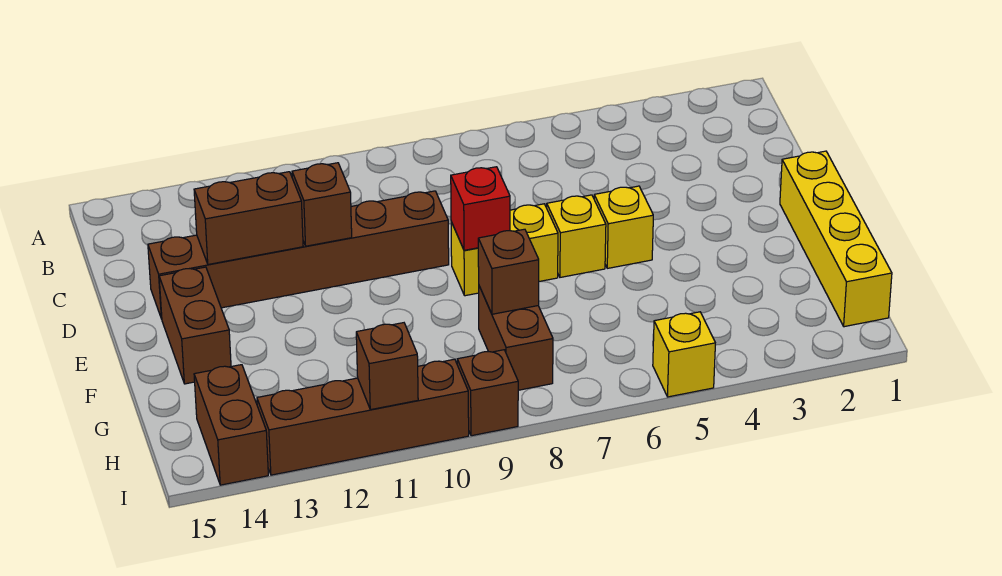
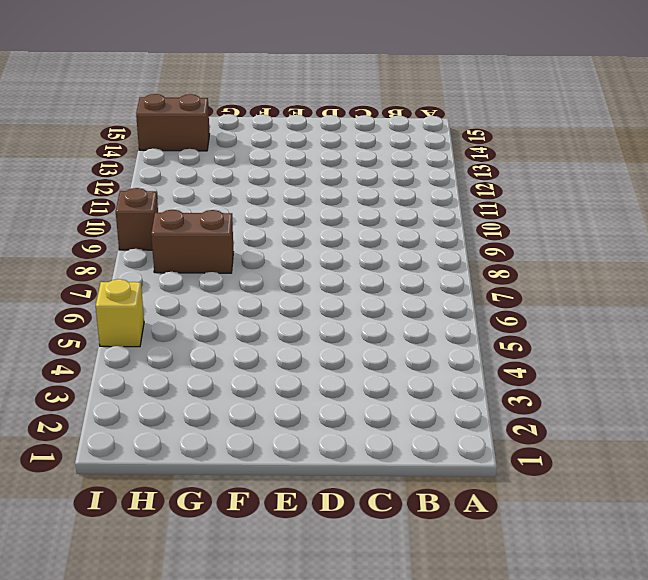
none -> brown brick D9:D14 level 1
none -> yellow brick E1:H1 level 1
none -> yellow brick E5 level 1

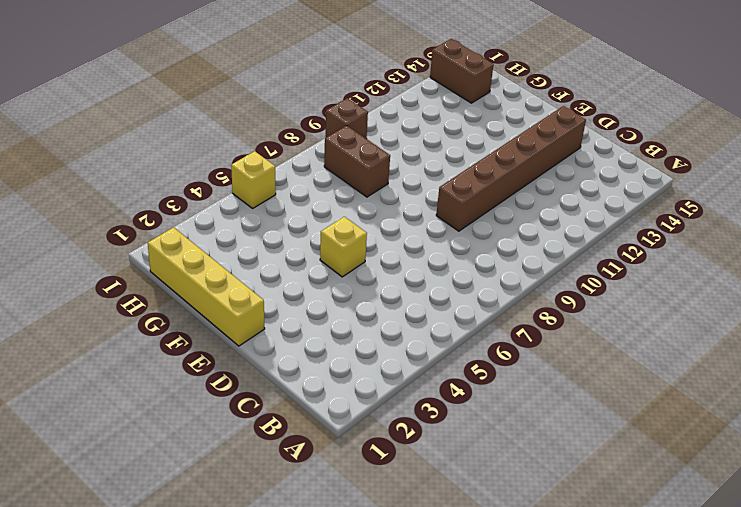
none -> yellow brick E6 level 1
none -> yellow brick E7:E8 level 1
none -> brown brick E14:F14 level 1

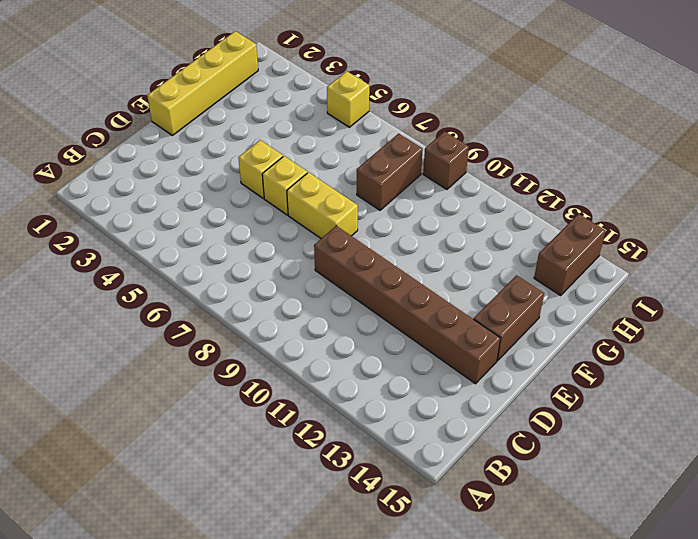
none -> brown brick I10:I13 level 1
none -> brown brick D11 level 2
none -> brown brick D12:D13 level 2

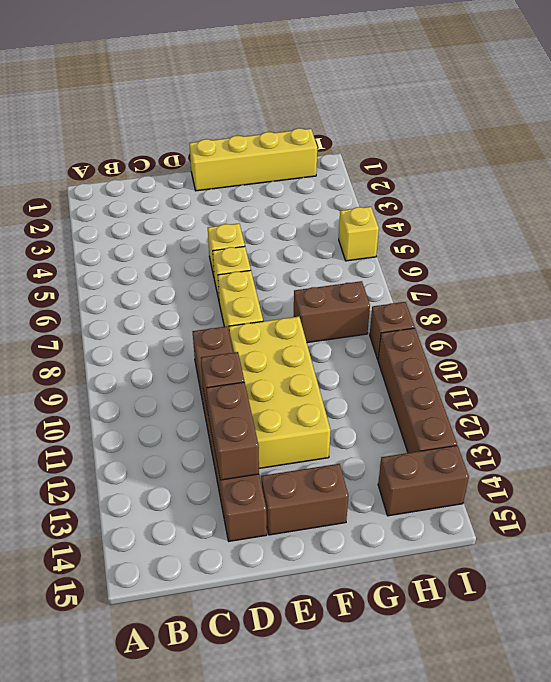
yellow brick E9:F12 level 1 -> none
none -> red brick E8 level 2
none -> brown brick G8 level 2
none -> brown brick I11 level 2

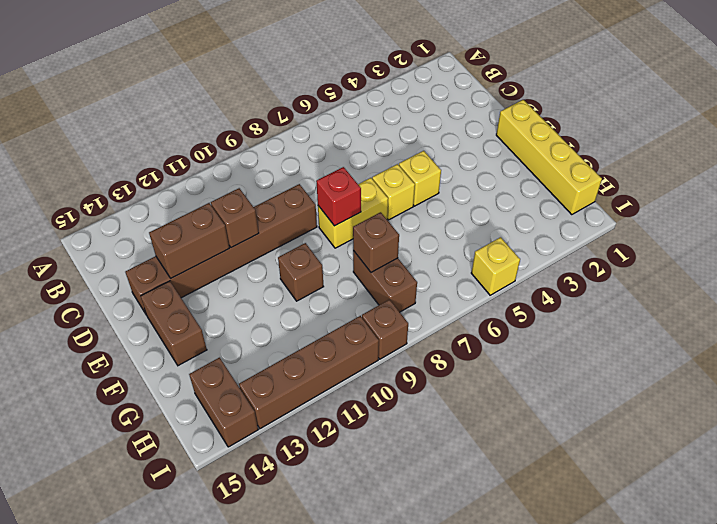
brown brick F10 level 1 -> brown brick I11 level 2

